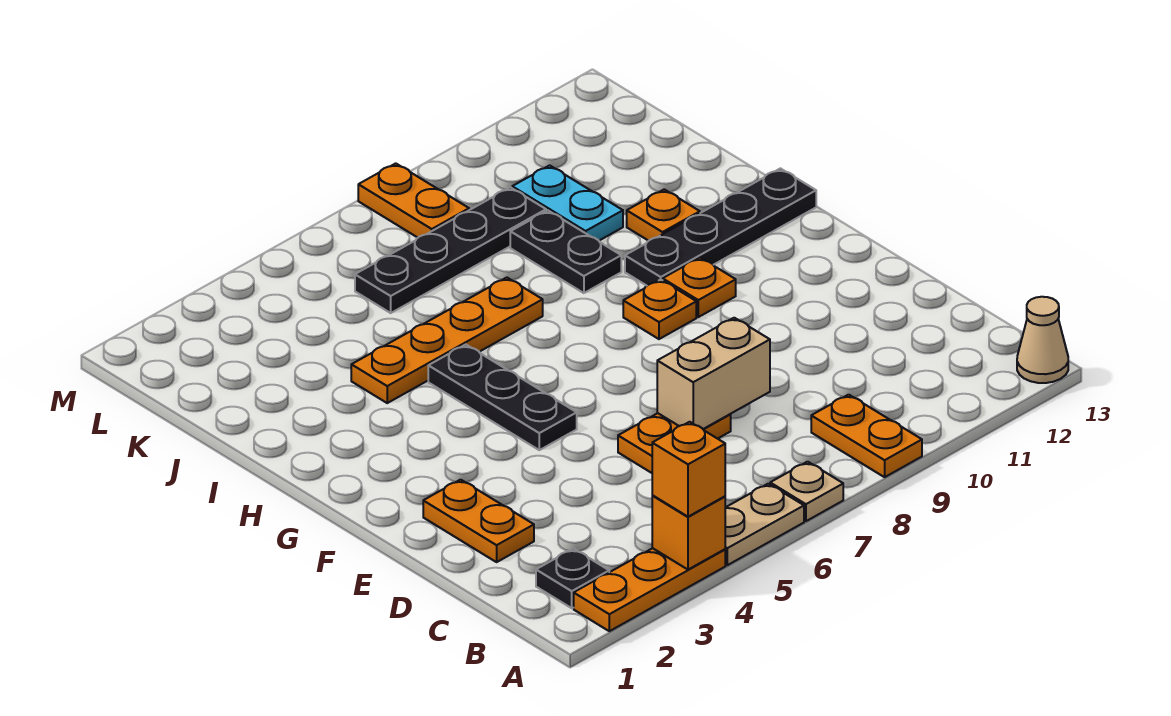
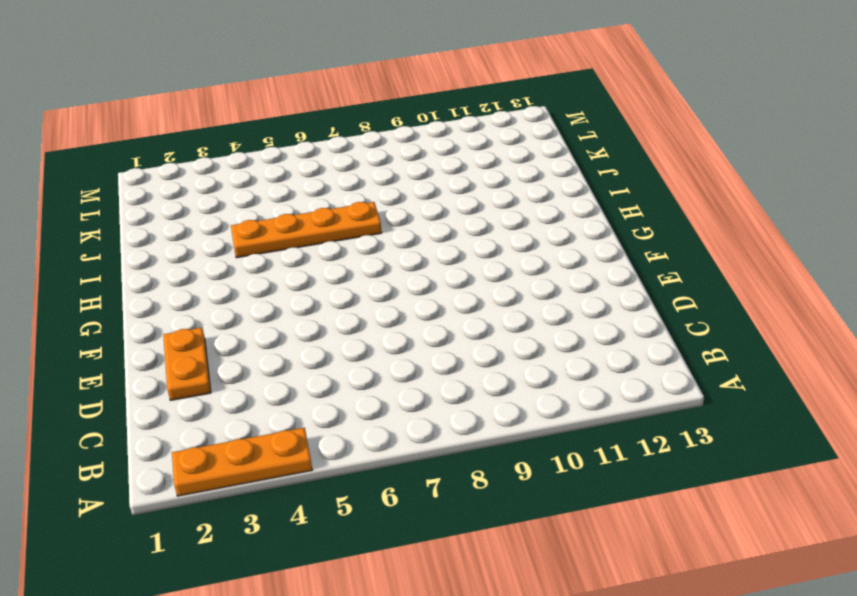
none -> tan plate A5:A6 level 1
none -> tan plate A7 level 1
none -> orange plate A9:B9 level 1

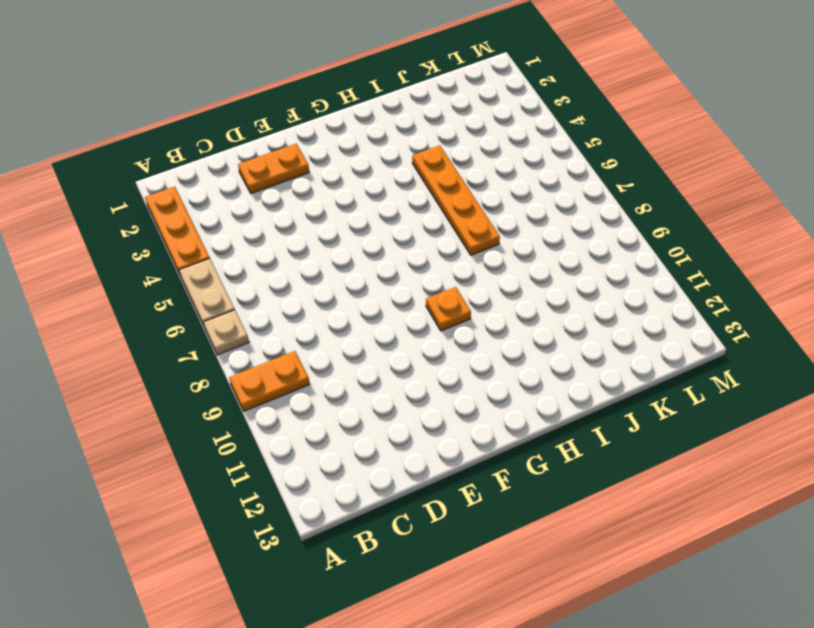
none -> tan cone A13 level 1
none -> black plate B2 level 1
none -> orange plate D6:D7 level 1

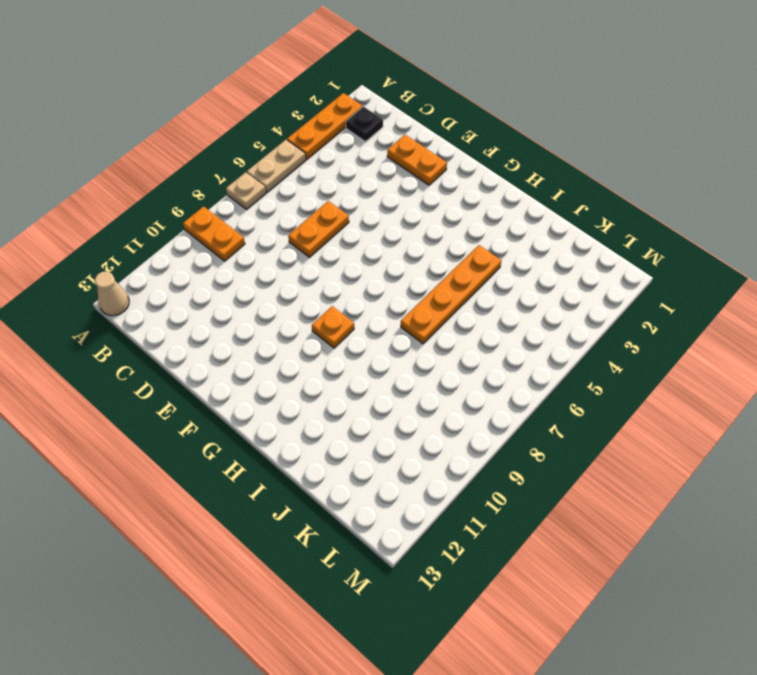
none -> black plate F5:H5 level 1
none -> orange plate G10 level 1
none -> black plate H10:H13 level 1

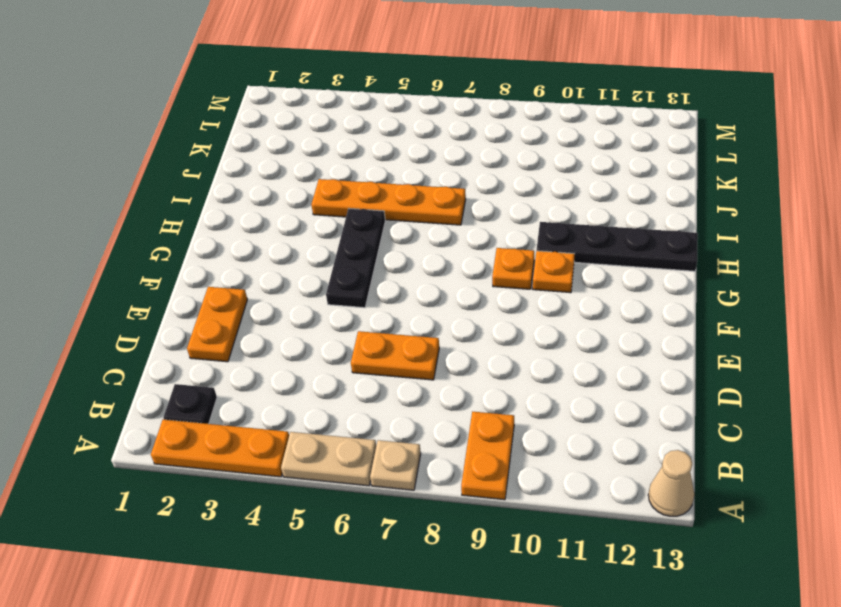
none -> black plate I9:J9 level 1
none -> orange plate I11 level 1
none -> cyan plate J10:K10 level 1

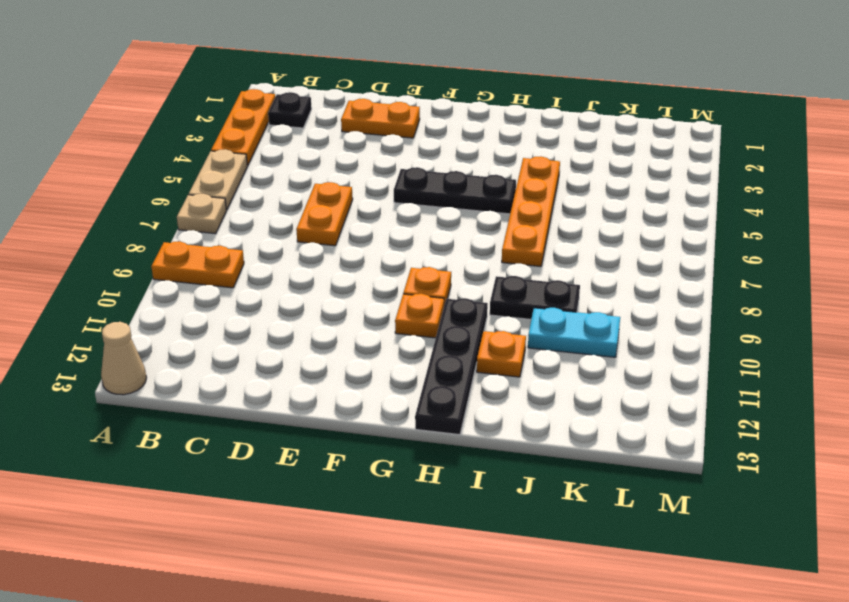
none -> black plate K6:K9 level 1
none -> orange plate L8:M8 level 1
none -> orange brick A4 level 2

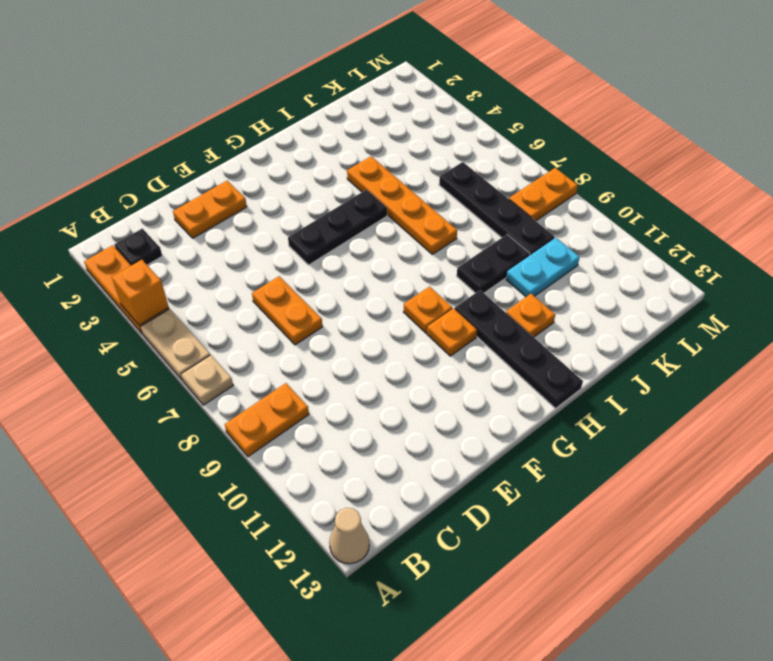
none -> tan brick D7:D8 level 2
none -> orange brick A4 level 3

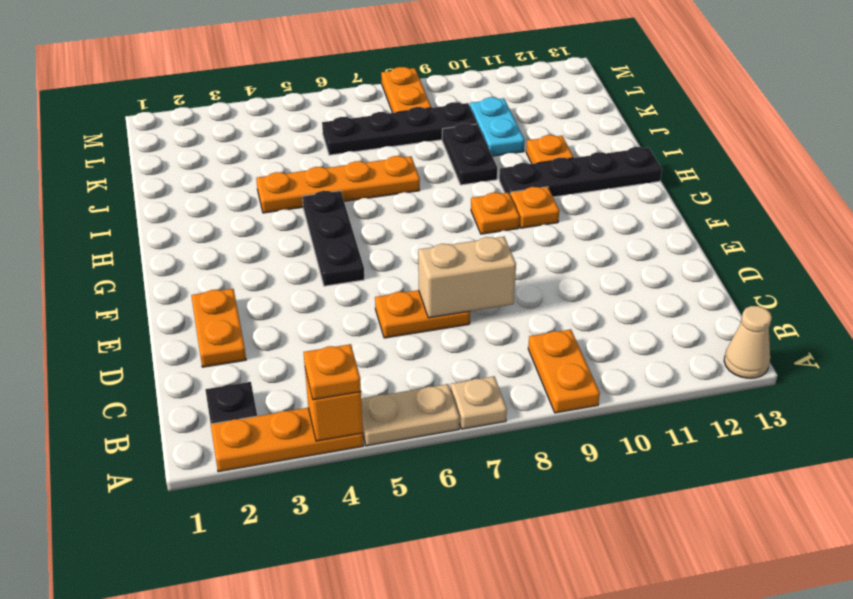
orange plate A4 level 3 -> orange brick A4 level 3

